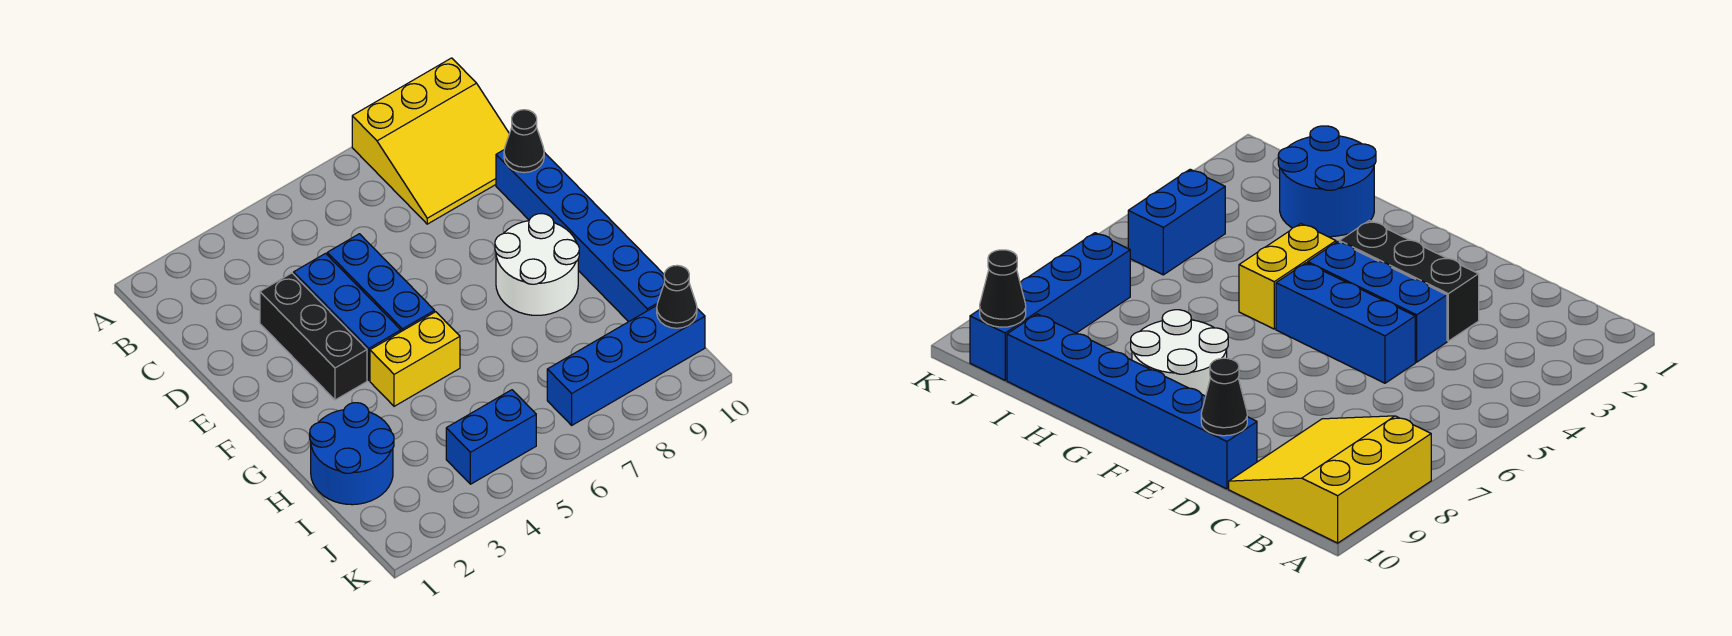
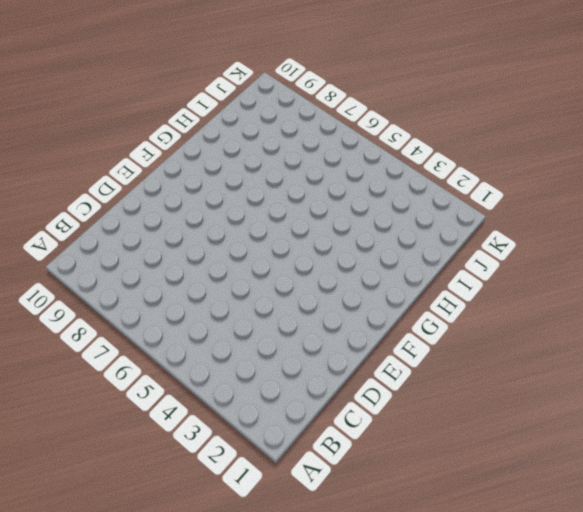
none -> yellow slope A8:C10 level 1 top A
none -> black brick D3:F3 level 1
none -> blue brick D4:F4 level 1

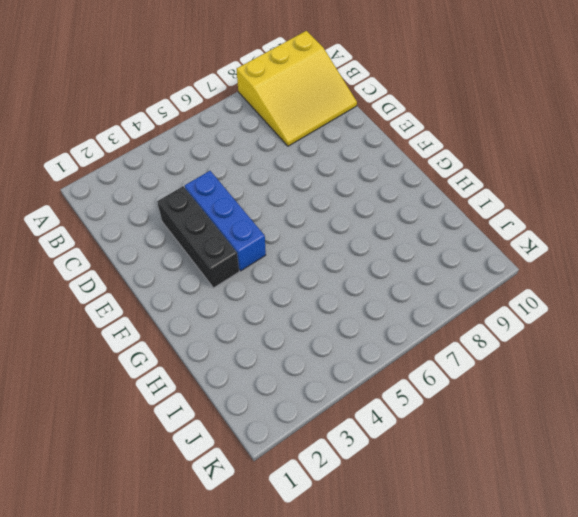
none -> blue brick D5:F5 level 1
none -> blue brick D10:I10 level 1
none -> white round brick F8:G9 level 1

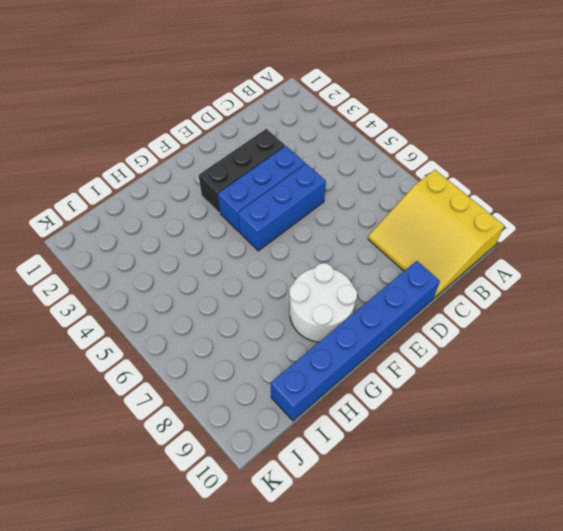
none -> yellow brick G4:G5 level 1
none -> blue round brick H1:I2 level 1
none -> blue brick J4:J5 level 1

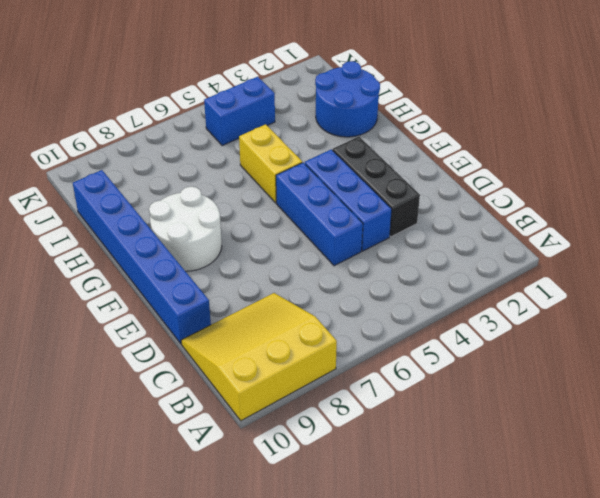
yellow brick G5:H5 level 1 -> yellow brick G4:G5 level 1
none -> blue brick J7:J10 level 1
none -> black cone D10 level 2
none -> black cone J10 level 2

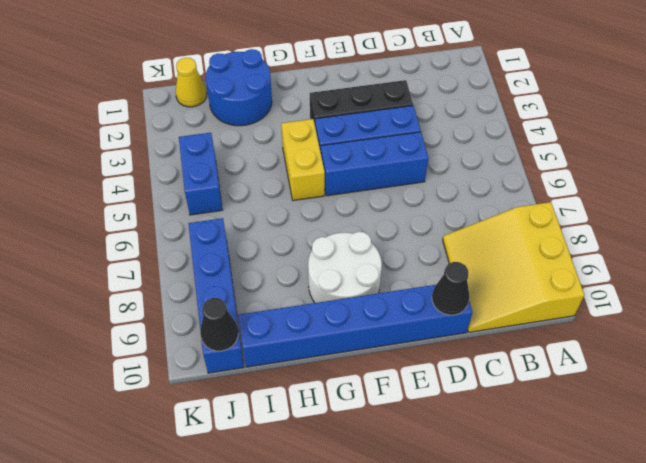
yellow cone J1 level 1 -> none

